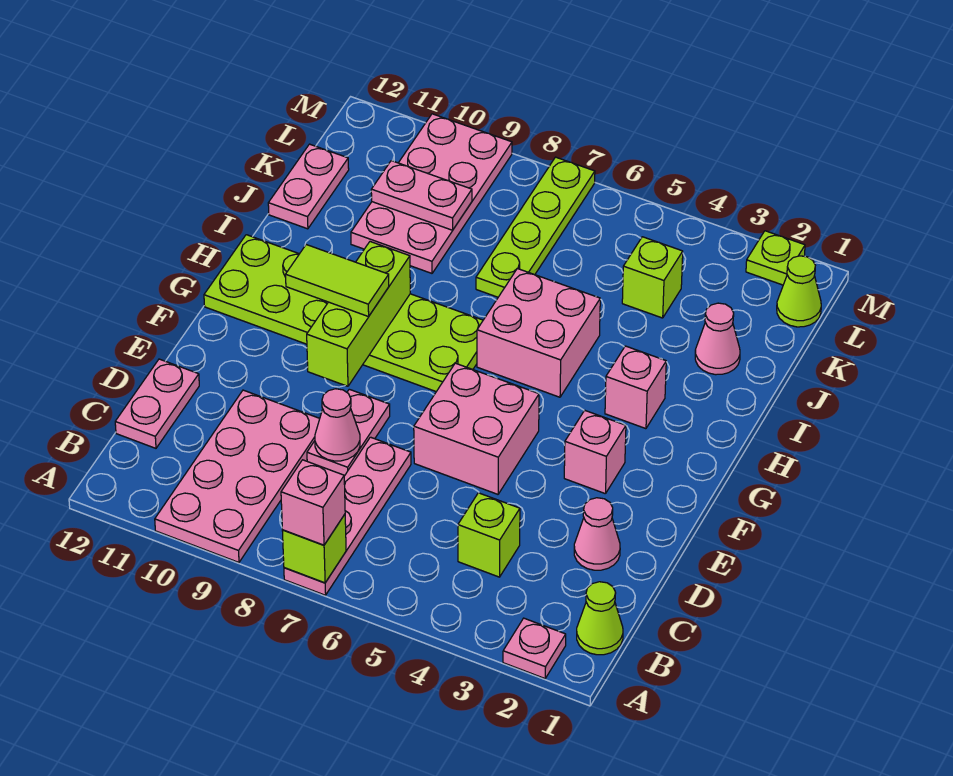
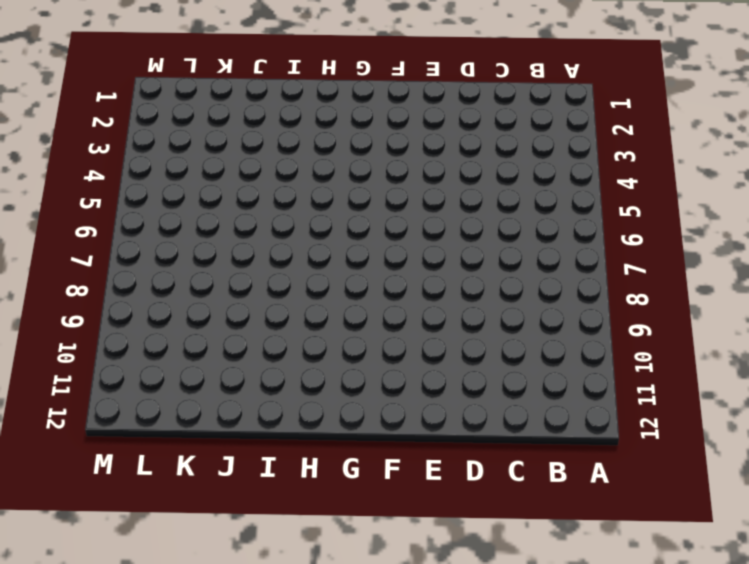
none -> pink plate A2 level 1
none -> pink plate A7:D7 level 1
none -> pink plate A9:D10 level 1

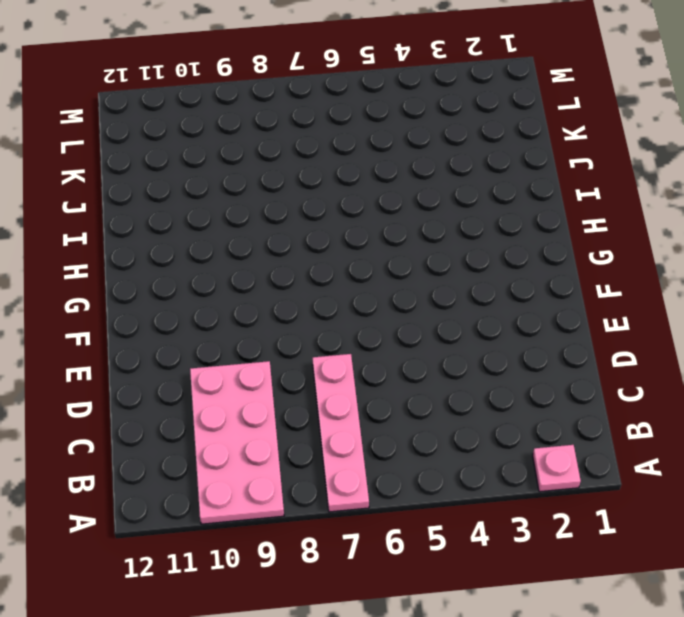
none -> lime cone B1 level 1
none -> lime brick C4 level 1
none -> pink plate C12:D12 level 1

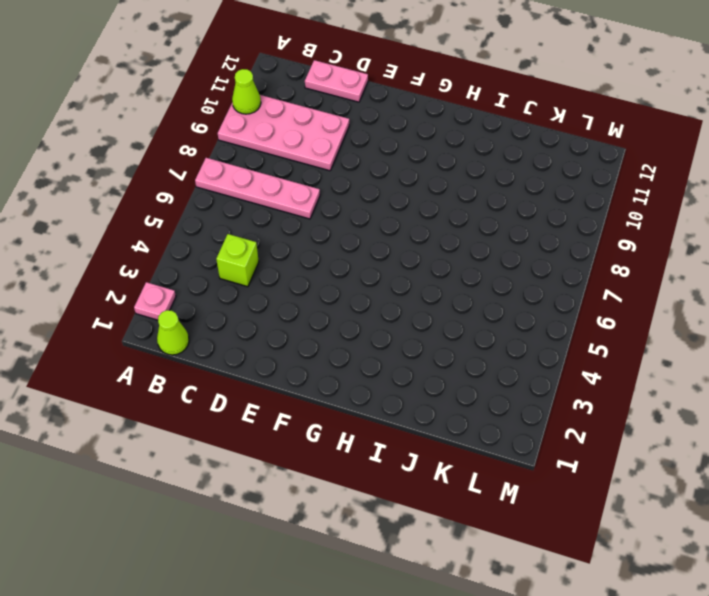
lime cone A10 level 2 -> lime cone L1 level 1
none -> pink cone D2 level 1
none -> pink plate D8:E8 level 1
none -> pink brick E5:F6 level 1

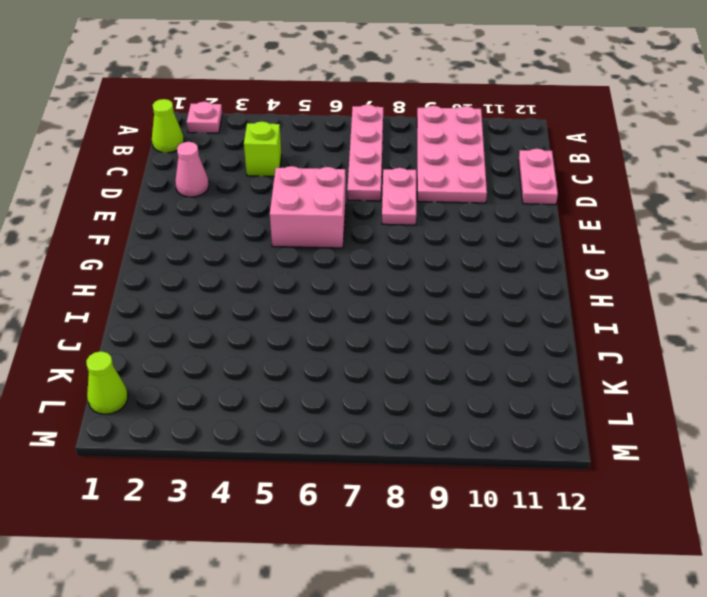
none -> pink brick F3 level 1
none -> lime plate G7:H12 level 1
none -> pink brick H3 level 1

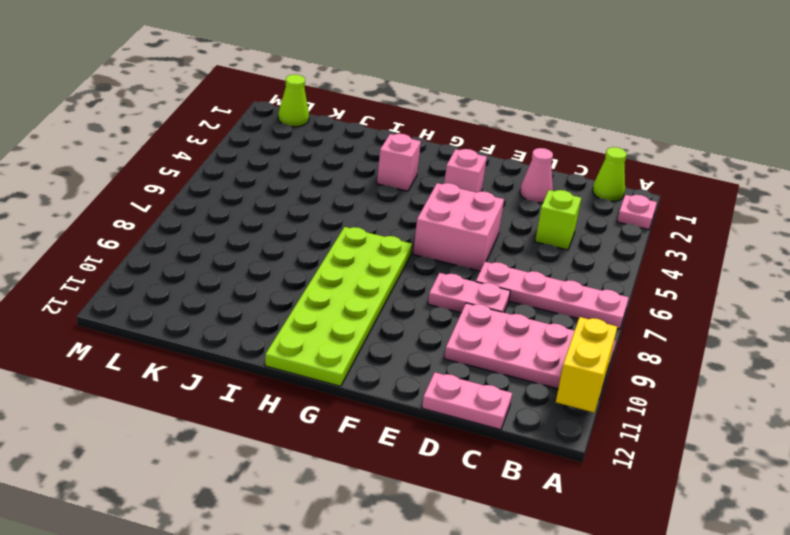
yellow brick A10:A11 level 2 -> none
none -> pink brick H5:I6 level 1
none -> pink cone J2 level 1
none -> lime plate J7:M7 level 1

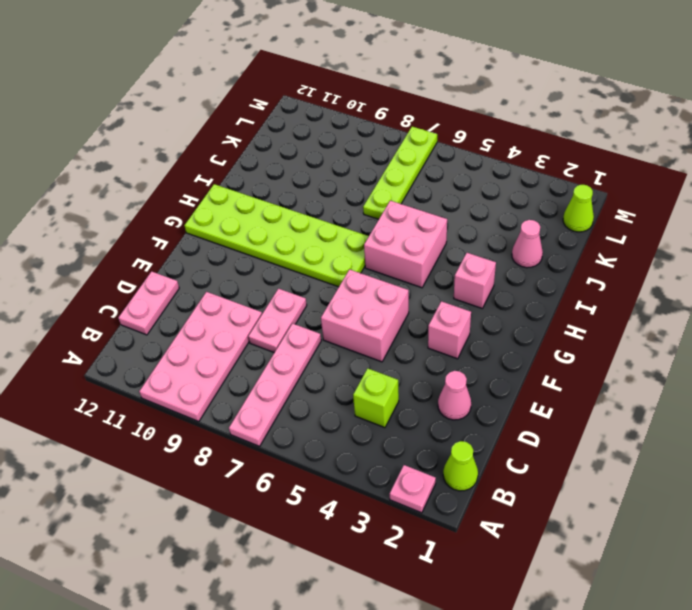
none -> pink plate J9:M10 level 1
none -> pink plate J12:K12 level 1
none -> lime brick K4 level 1

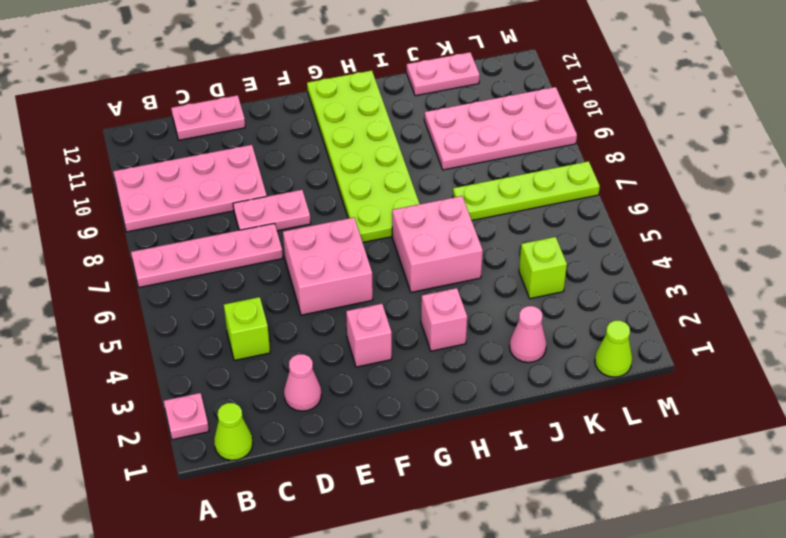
none -> lime plate M2 level 1
none -> lime brick A7 level 2
none -> pink cone D8 level 2

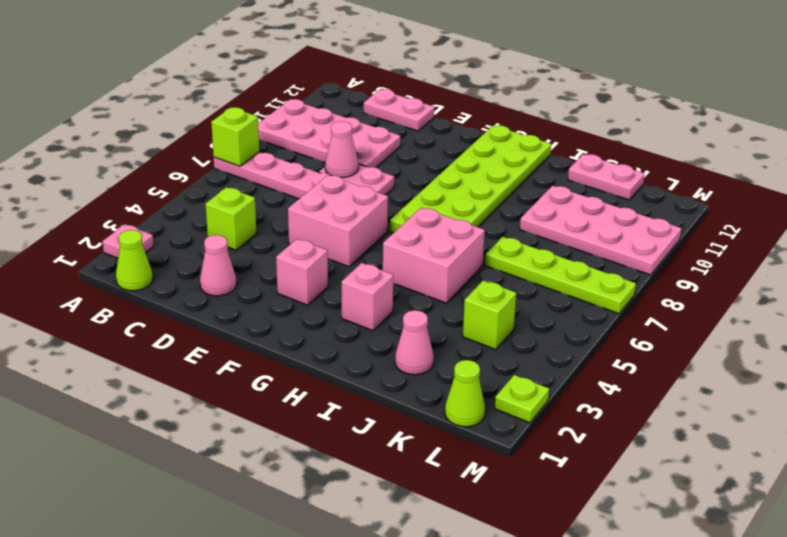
none -> lime brick F9:H9 level 2
none -> pink plate K9:K10 level 2
none -> pink brick A7 level 3

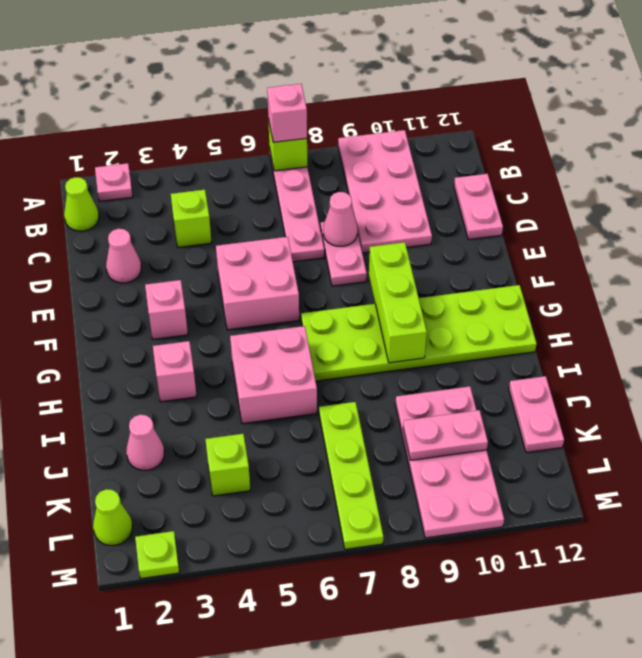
none -> lime tile G9:G10 level 3

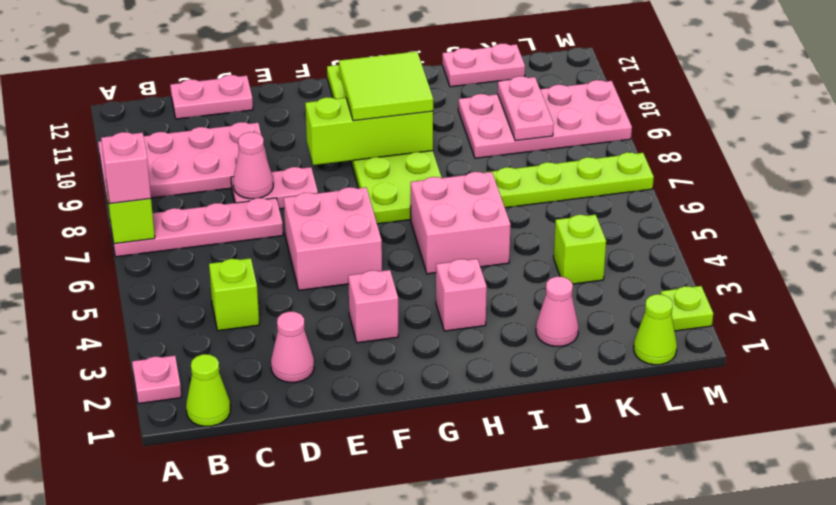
lime tile G9:H10 level 3 -> lime tile G9:G10 level 3

